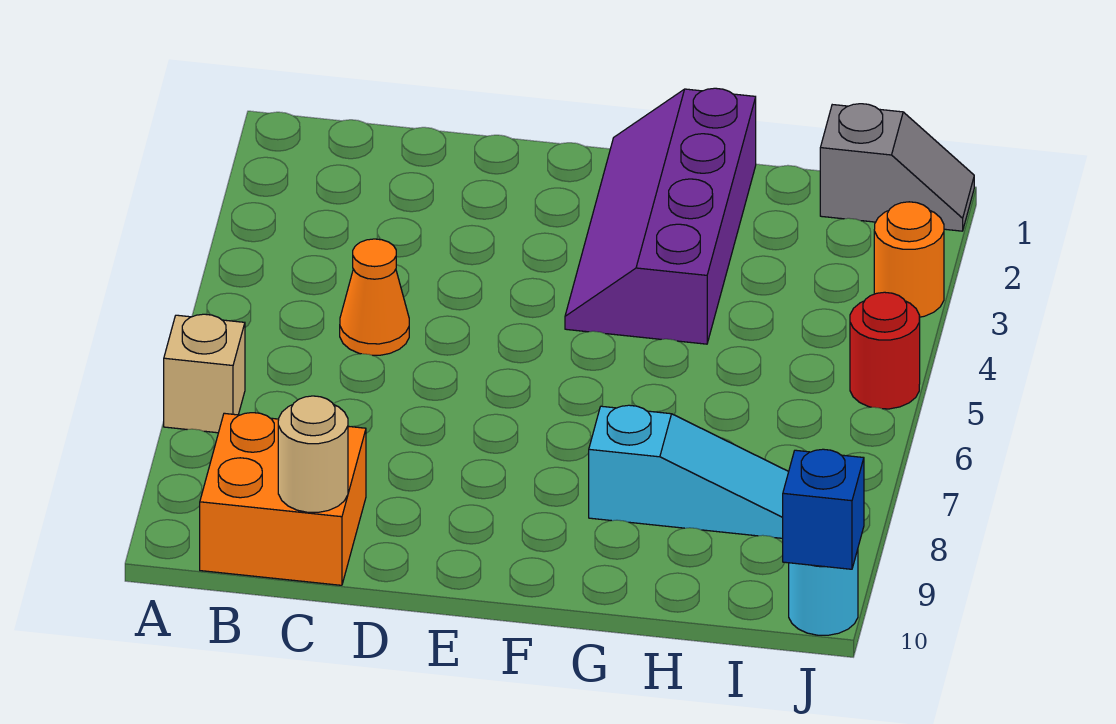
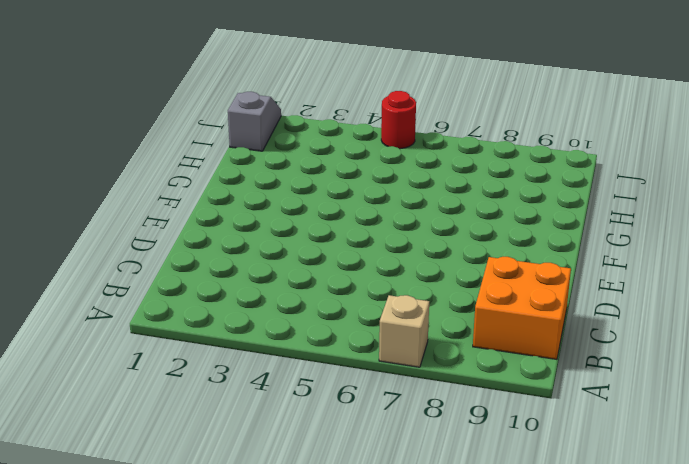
none -> orange cone C5 level 1
none -> purple slope F1:G4 level 1 top G

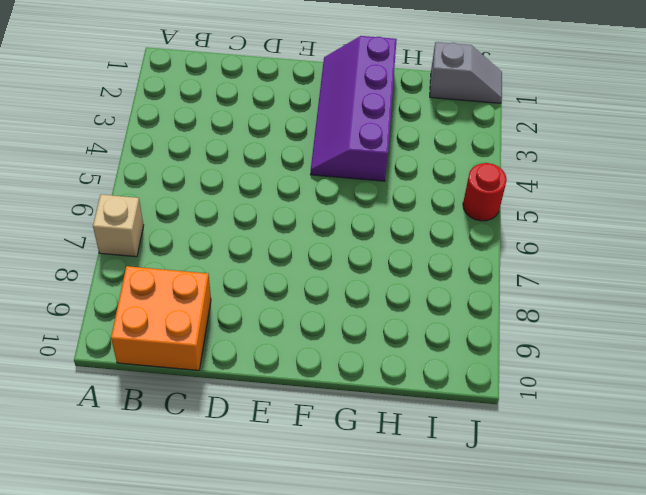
none -> orange cone C5 level 1
none -> cyan slope G8:I8 level 1 top G

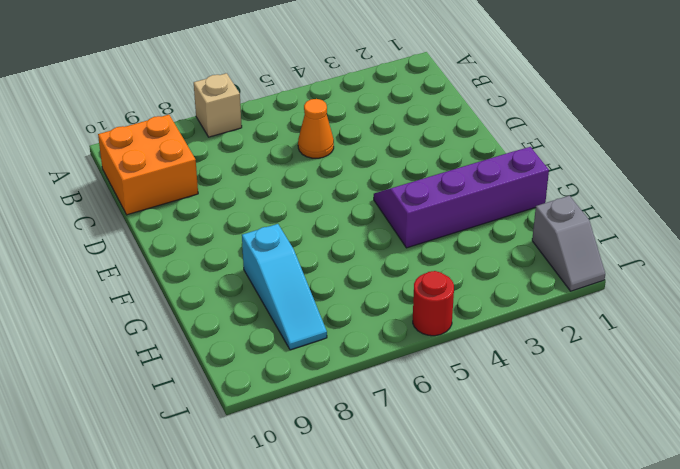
none -> orange round brick J3 level 1
none -> cyan round brick J10 level 1

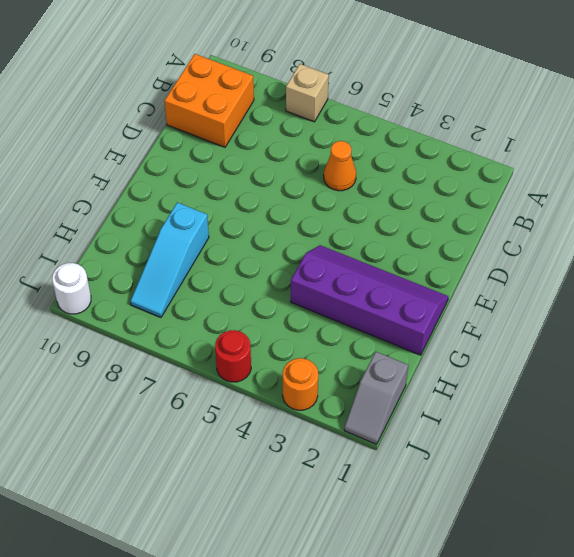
white round brick J10 level 1 -> cyan round brick J10 level 1
none -> tan round brick C10 level 2
none -> blue brick J10 level 2

